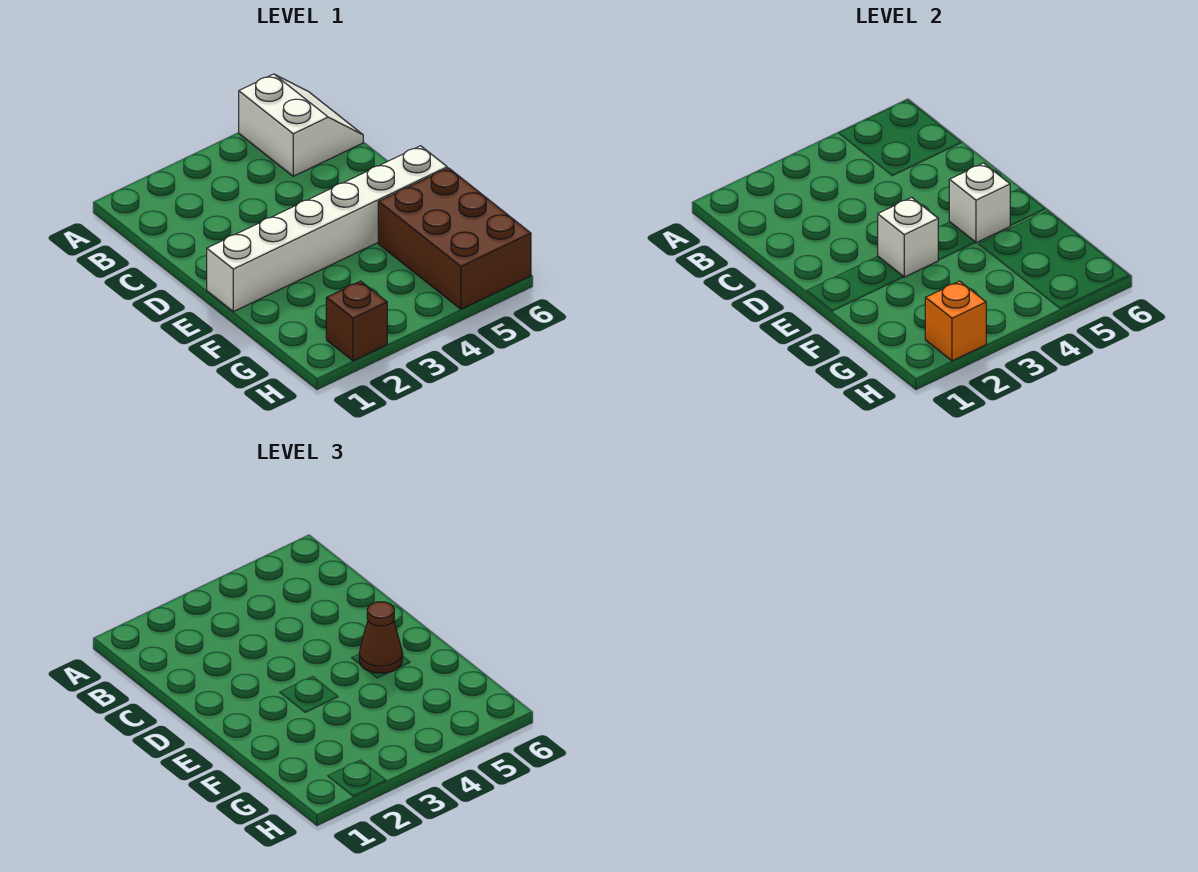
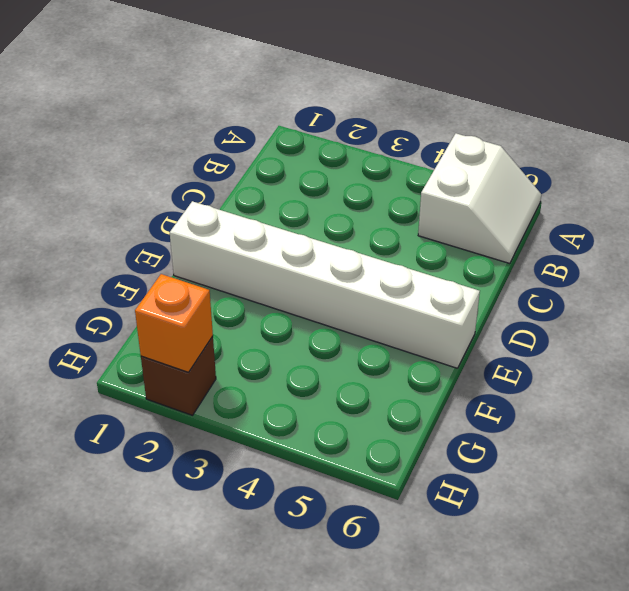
none -> brown brick F5:H6 level 1
none -> white brick E3 level 2

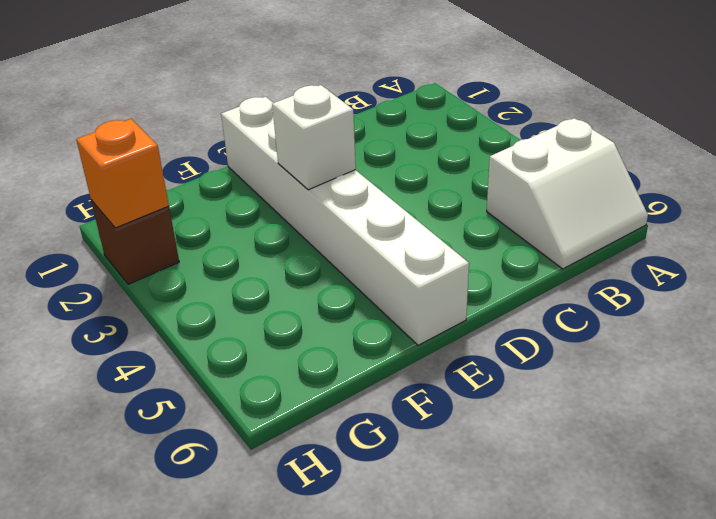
none -> brown brick F5:H6 level 1
none -> white brick E5 level 2

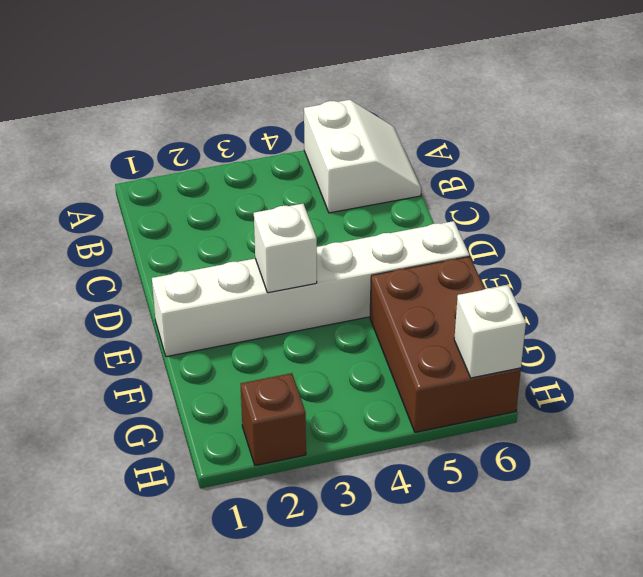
white brick H6 level 2 -> white brick E5 level 2
none -> orange brick H2 level 2
none -> brown cone E5 level 3

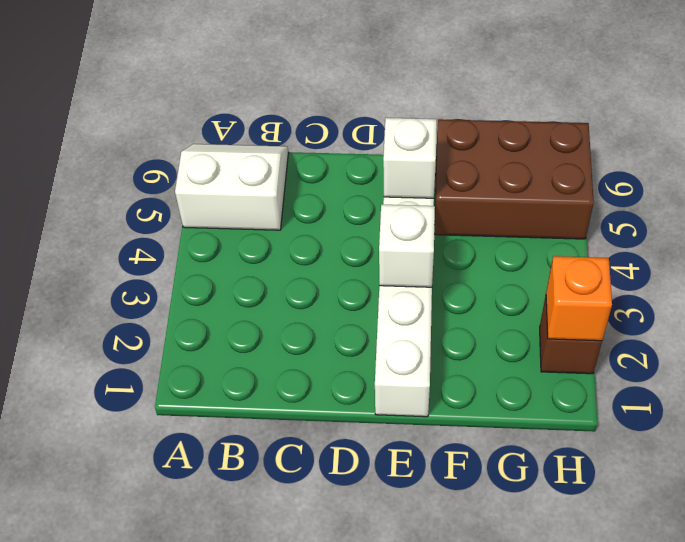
none -> brown cone E5 level 3

